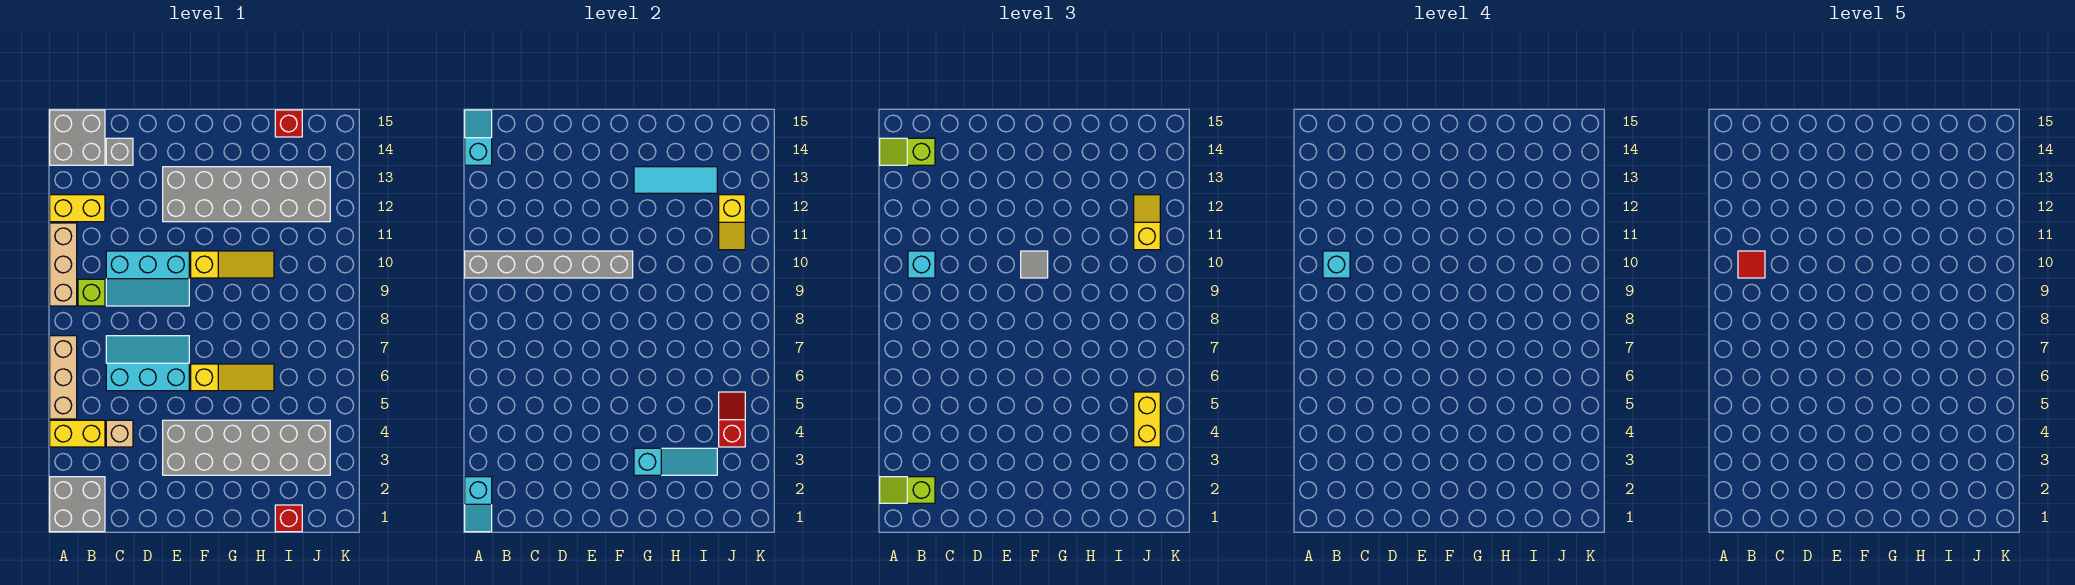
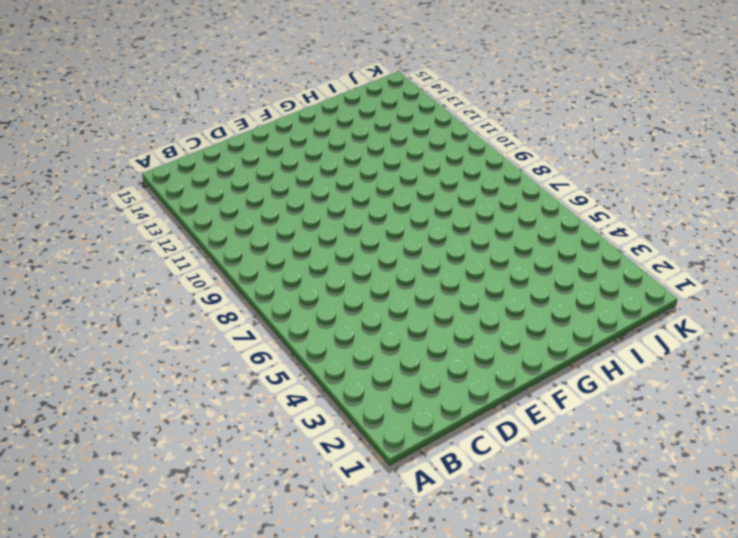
none -> grey brick A1:B2 level 1
none -> yellow brick A4:B4 level 1
none -> tan brick A5:A7 level 1
none -> tan brick A9:A11 level 1

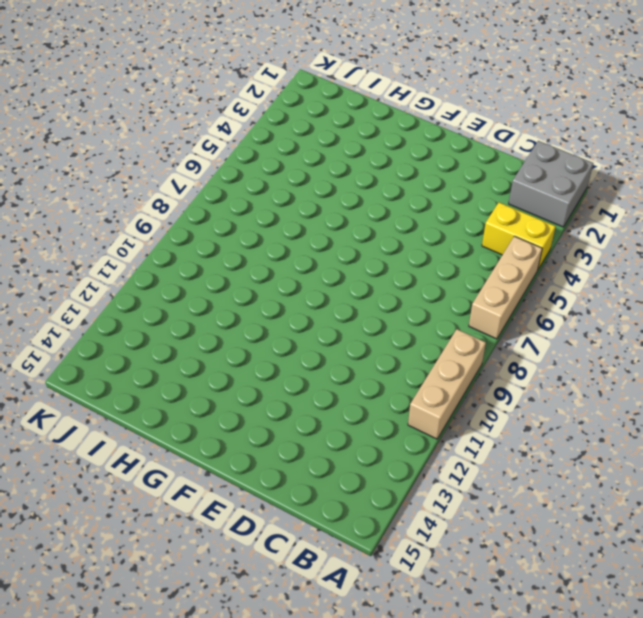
none -> yellow brick A12:B12 level 1
none -> grey brick A14:B15 level 1
none -> lime brick B9 level 1
none -> tan brick C4 level 1

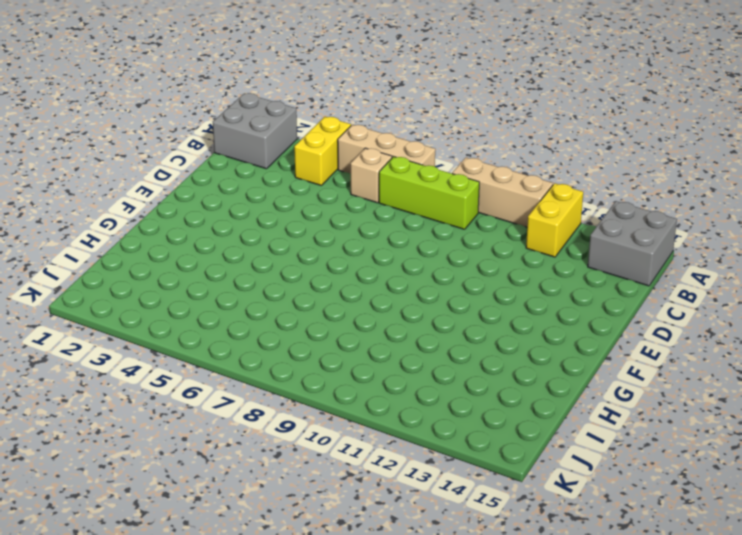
tan brick B6 level 1 -> tan brick C4 level 1
lime brick B7:B9 level 1 -> lime brick B9 level 1
none -> cyan slope C6:E7 level 1 top 6
none -> cyan slope C9:E10 level 1 top 10
none -> grey brick C14 level 1
none -> grey brick E3:J4 level 1

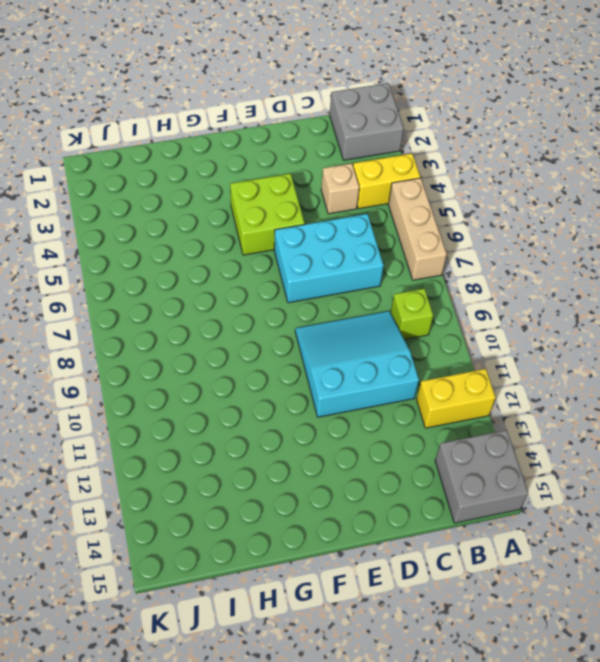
cyan brick C6:E7 level 1 -> cyan slope C6:E7 level 1 top 6
cyan slope C9:E11 level 1 top 11 -> cyan slope C9:E10 level 1 top 10
lime brick E4:F5 level 1 -> grey brick E3:J4 level 1
none -> tan brick A9:A11 level 1
none -> grey brick C14 level 1
none -> grey brick E12:J13 level 1
none -> yellow slope F6:H6 level 1 top F

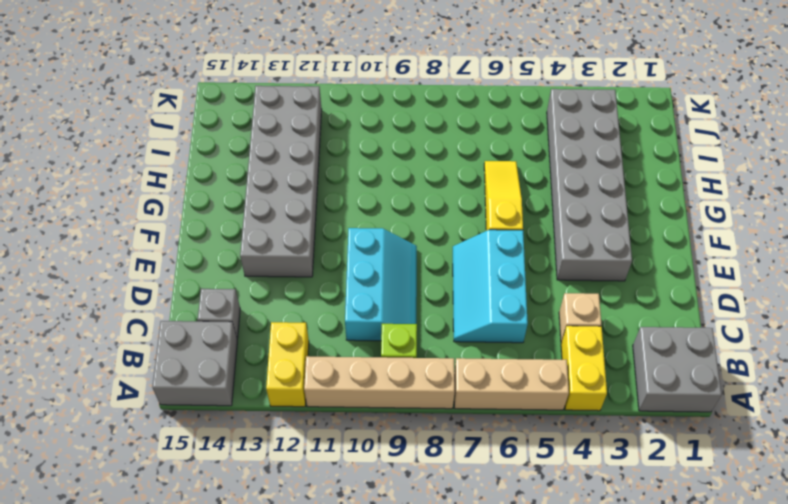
tan brick A8:A11 level 1 -> tan brick A9:A11 level 1
none -> yellow slope F10:H10 level 1 top F
none -> red brick I1 level 1
none -> red brick I15 level 1
none -> cyan slope A1:A2 level 2 top 2

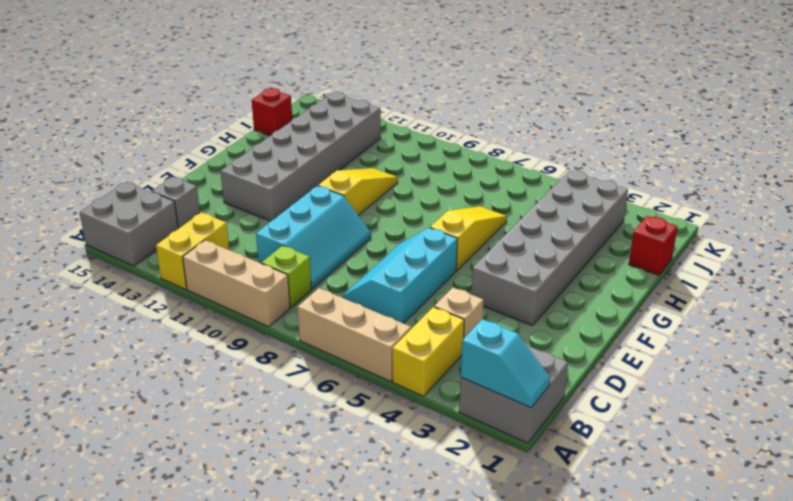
none -> grey brick A10:F10 level 2
none -> cyan slope A14:A15 level 2 top 14
none -> cyan slope G3:I3 level 2 top G
none -> cyan tile G13:I13 level 2

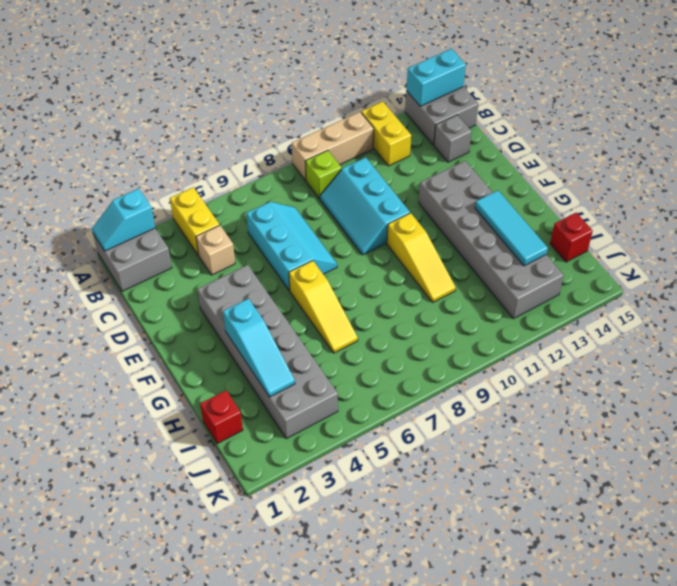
cyan brick A14:A15 level 2 -> cyan slope A14:A15 level 2 top 14
none -> tan brick A5:A7 level 1
none -> grey brick A10:F10 level 2
none -> red slope J4:J5 level 2 top 4
none -> yellow slope J11:J12 level 2 top 12

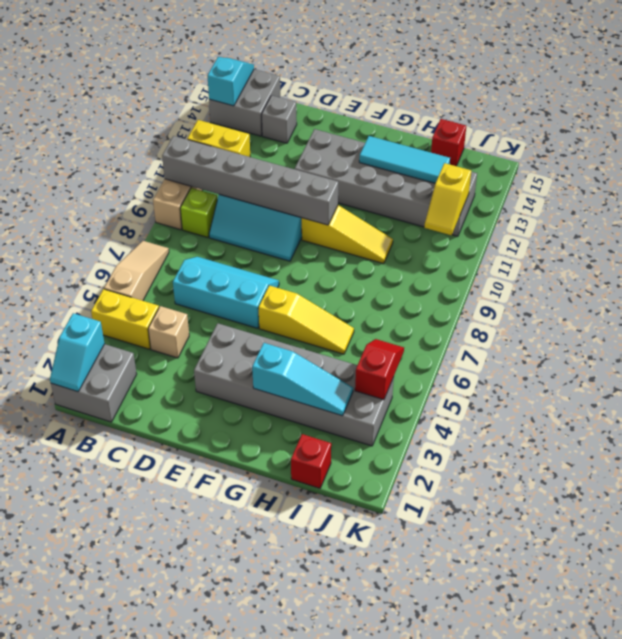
tan slope A5:A7 level 1 top 5 -> tan brick A5:A7 level 1
none -> lime slope A2:B2 level 3 top B
none -> lime slope A14:B14 level 3 top B
none -> cyan brick B10 level 3
none -> grey tile F10 level 3

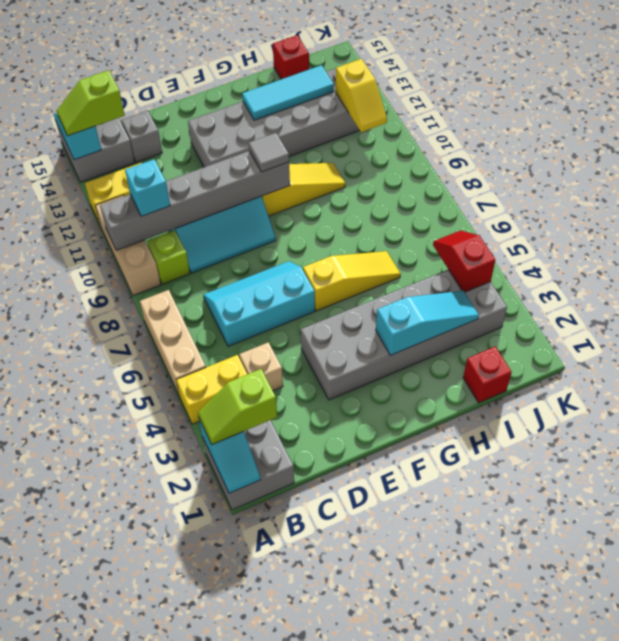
none -> yellow brick J4:J5 level 3
none -> yellow slope J11:J12 level 3 top 11
none -> cyan brick B10 level 4
none -> red tile B10 level 5

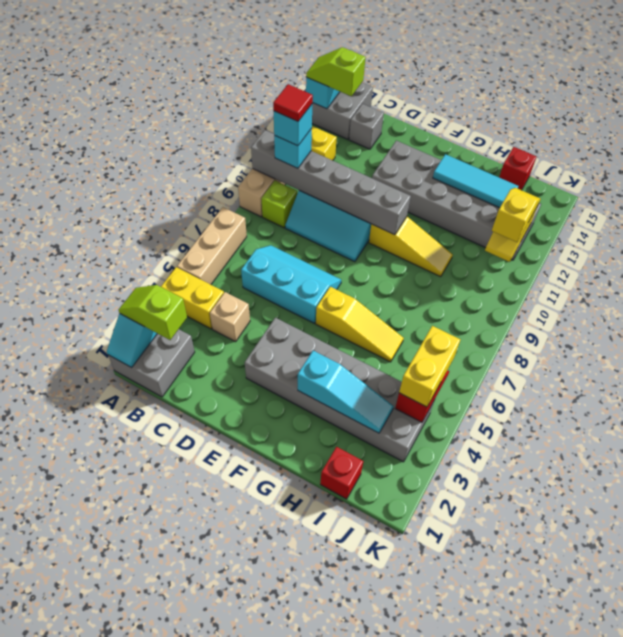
none -> grey tile F10 level 3

